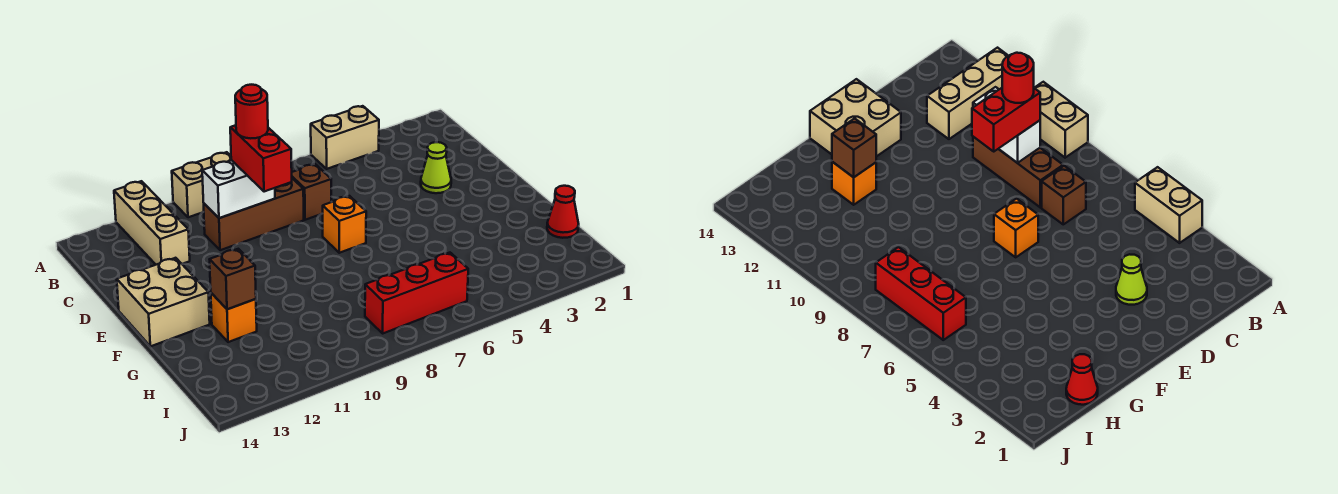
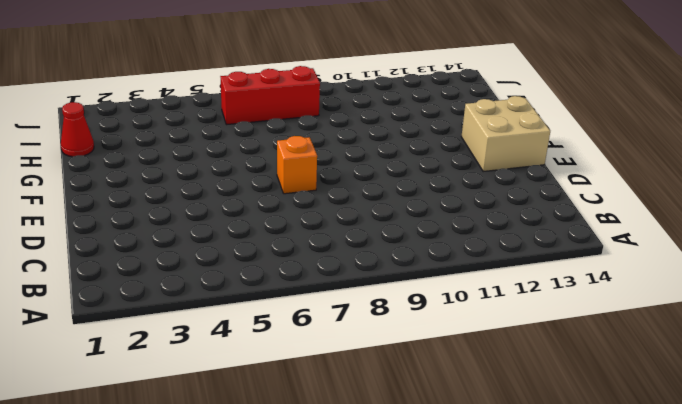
none -> tan brick A4:A5 level 1
none -> tan brick A9:A10 level 1
none -> tan brick A12:C12 level 1

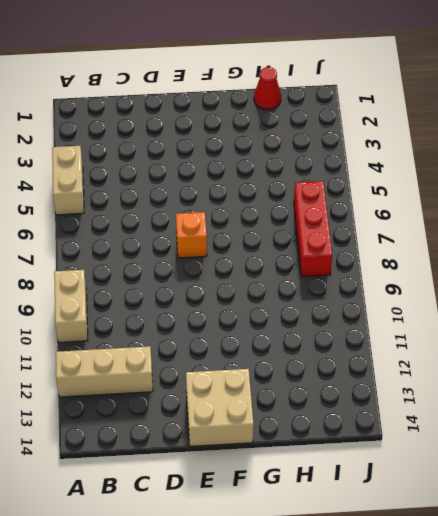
none -> brown brick C7 level 1
none -> brown brick C8:C10 level 1
none -> lime cone D3 level 1

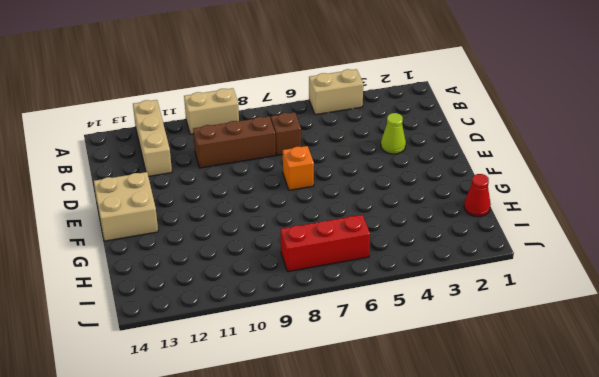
none -> orange brick G12 level 1
none -> white brick C9:C10 level 2
none -> brown brick G12 level 2

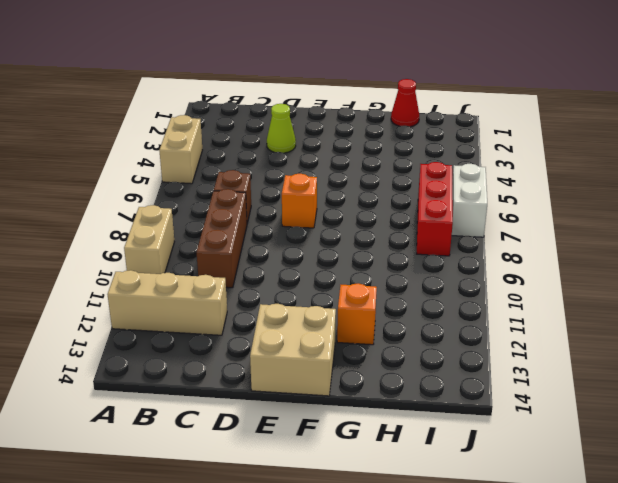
white brick J6:J7 level 1 -> white brick C9:C10 level 2
none -> brown brick G12 level 2
none -> red brick C9:D9 level 3
none -> red round brick C9 level 4

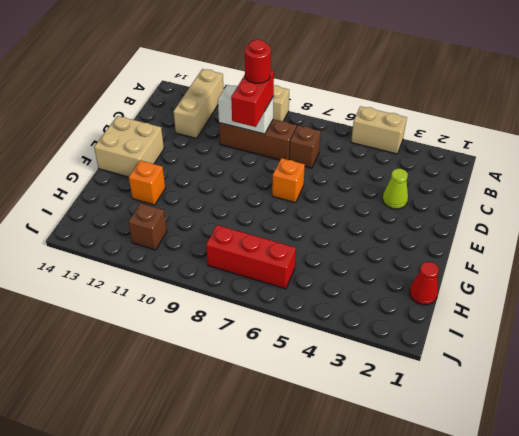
brown brick I11 level 1 -> brown brick G12 level 2

